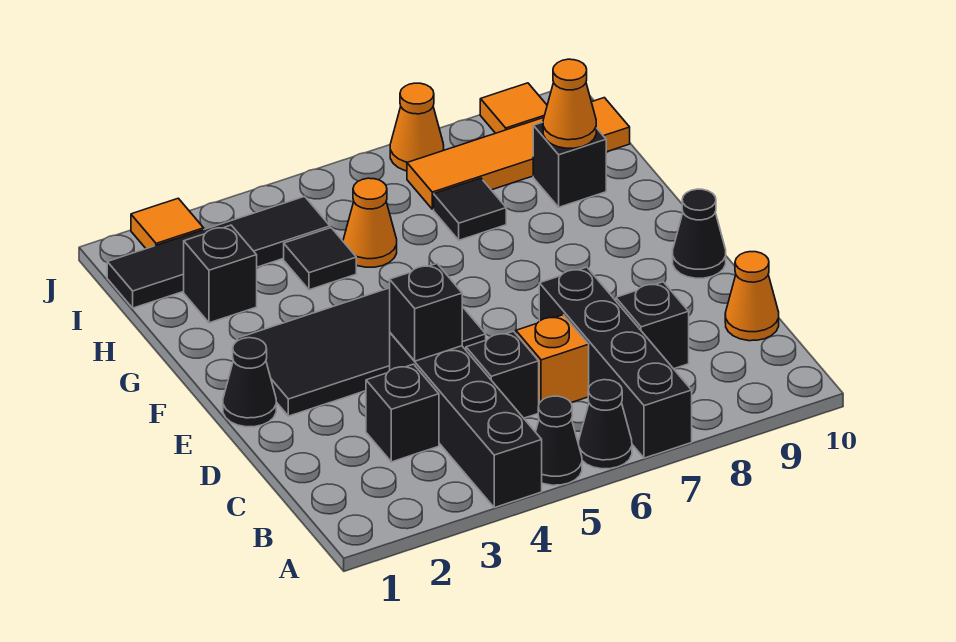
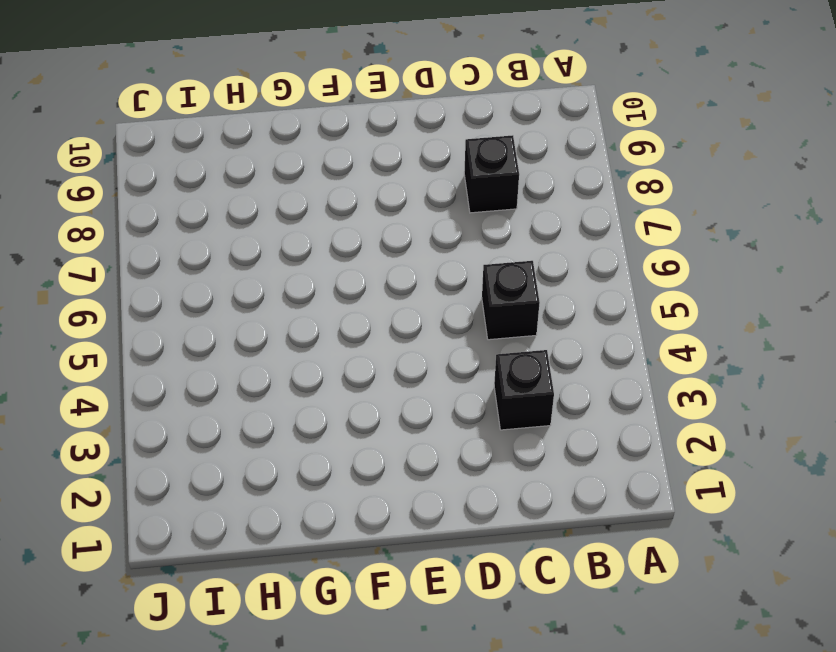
none -> black brick A4:D4 level 1
none -> black cone A5 level 1
none -> black cone A6 level 1

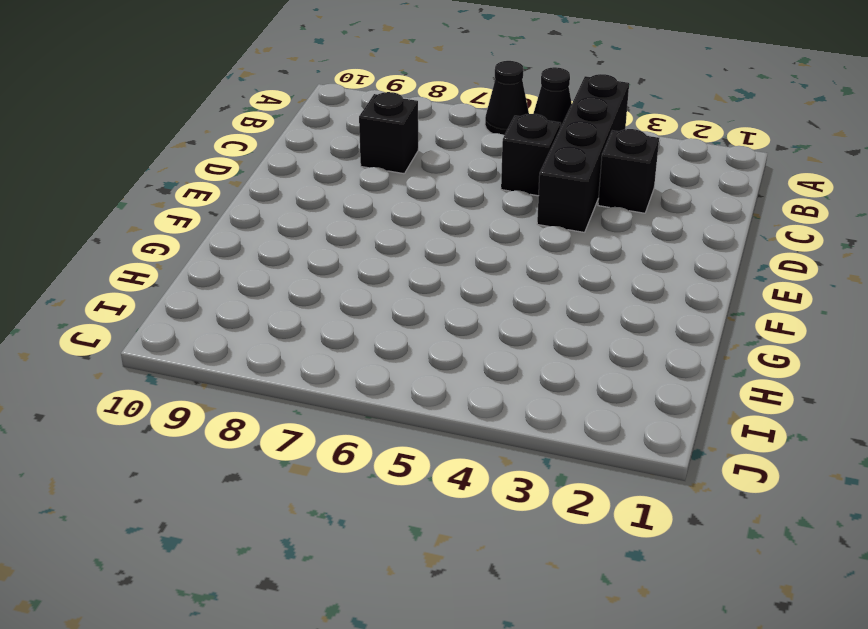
none -> black brick A7:D7 level 1
none -> orange brick C6 level 1
none -> orange cone C10 level 1

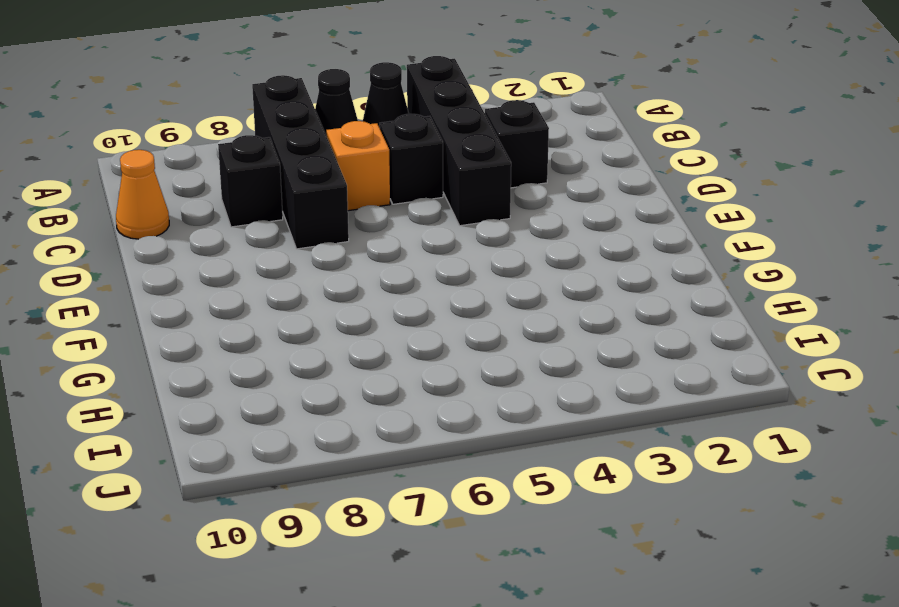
none -> black cone E1 level 1
none -> black tile E2:F5 level 1
none -> black cone E10 level 1

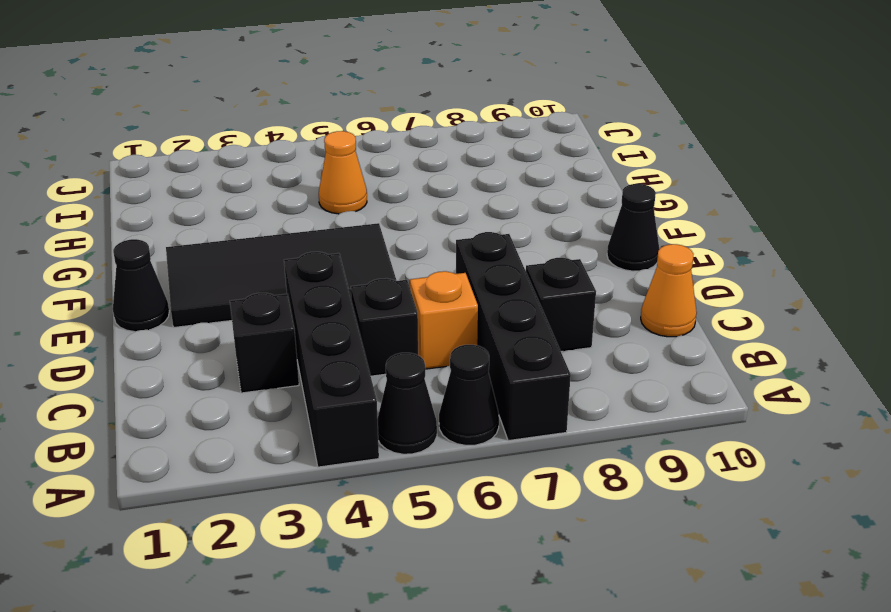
none -> black brick H2 level 1
none -> black tile H4 level 1
none -> black tile H7 level 1

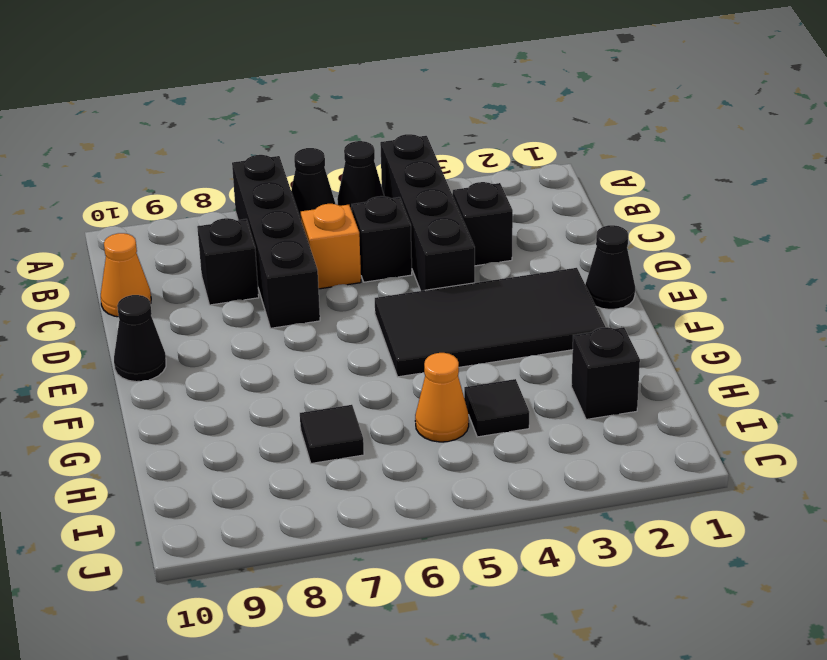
none -> black brick H9 level 1
none -> black tile I1:I4 level 1
none -> orange tile I7:I10 level 1

